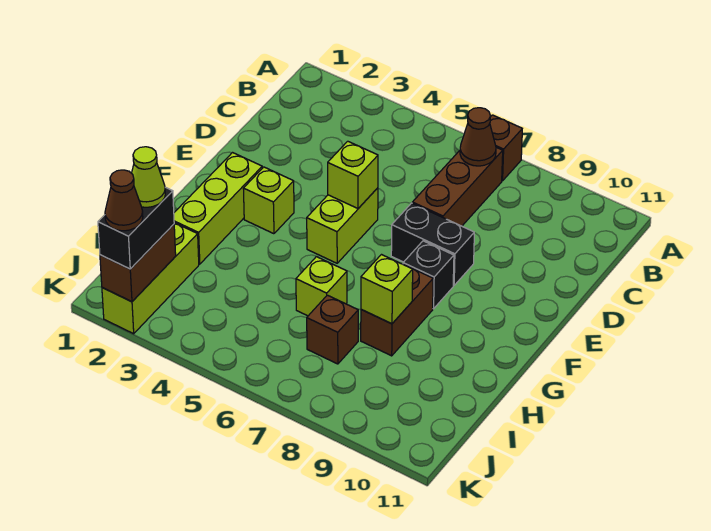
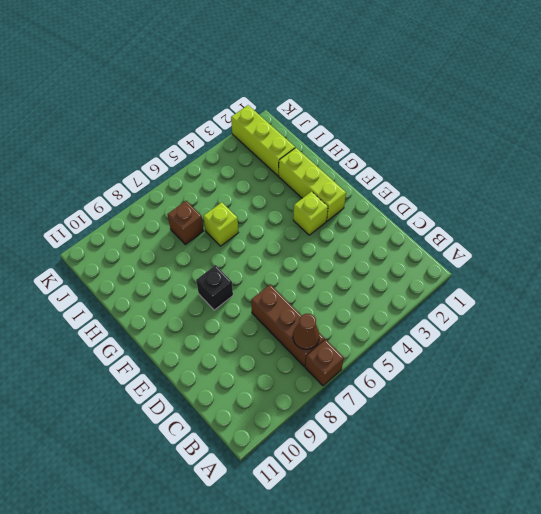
none -> lime brick E5:F5 level 1
none -> black brick E7:E8 level 1
none -> brown brick G8:H8 level 1

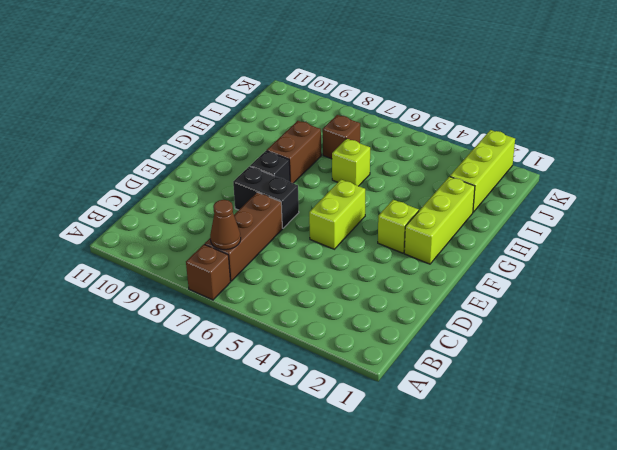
none -> lime brick E5 level 2
none -> lime brick H8 level 2
none -> brown brick J2:K2 level 2

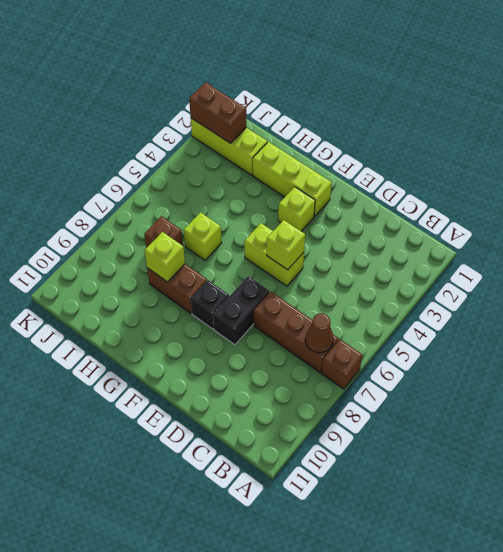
none -> black brick J2:K2 level 3
none -> lime cone J2 level 4
none -> brown cone K2 level 4

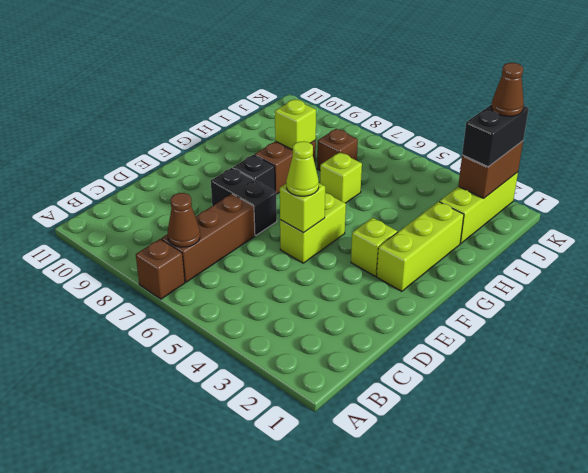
lime cone E5 level 3 -> lime cone J2 level 4

